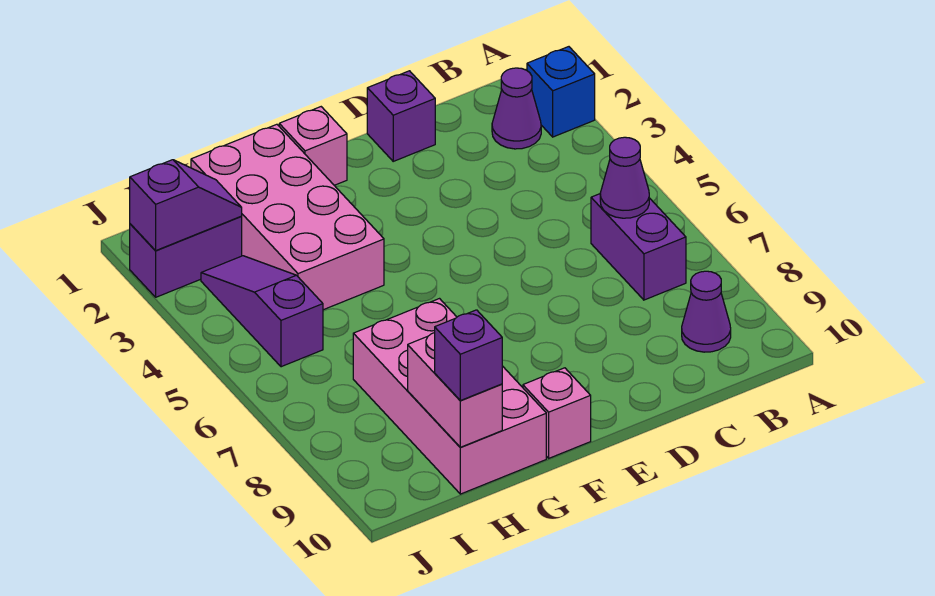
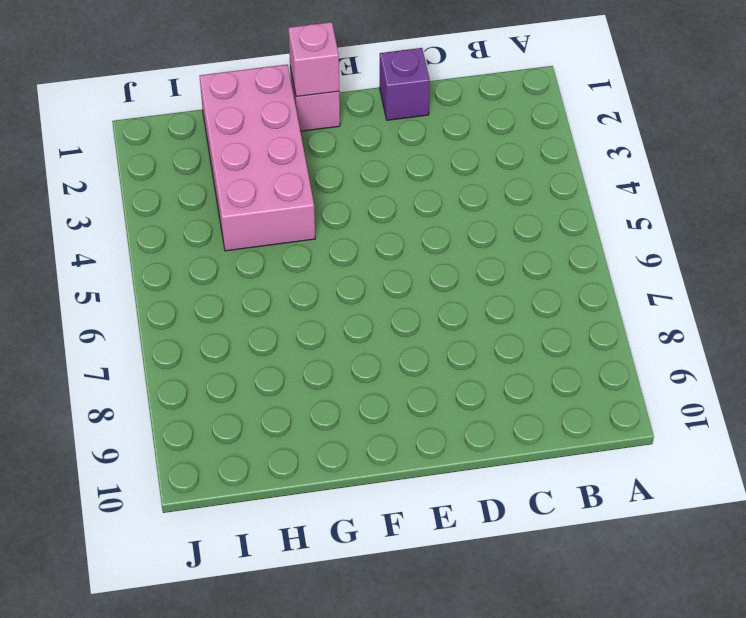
pink brick F1 level 2 -> pink brick F10 level 1
none -> blue brick A2 level 1
none -> purple cone B2 level 1
none -> purple brick B6:B7 level 1

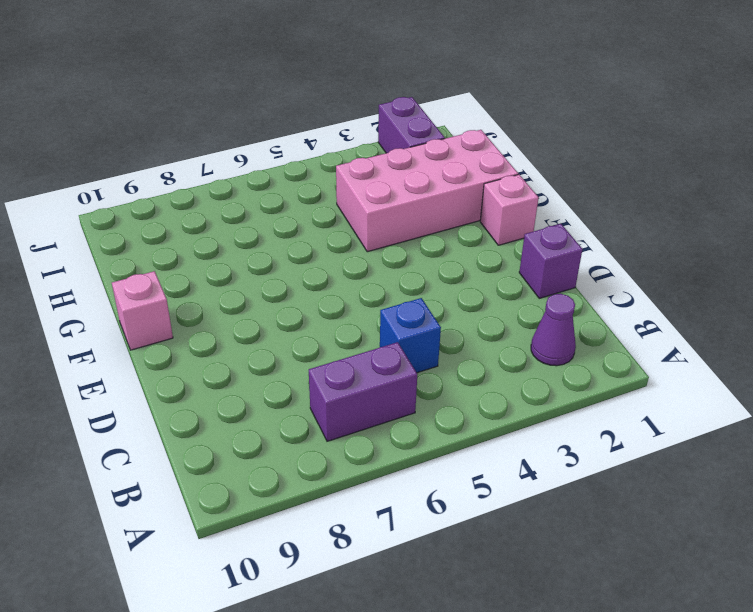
blue brick C5 level 1 -> blue brick A2 level 1
none -> purple cone B9 level 1
none -> pink brick G7:H10 level 1
none -> purple slope I3:I5 level 1 top 5

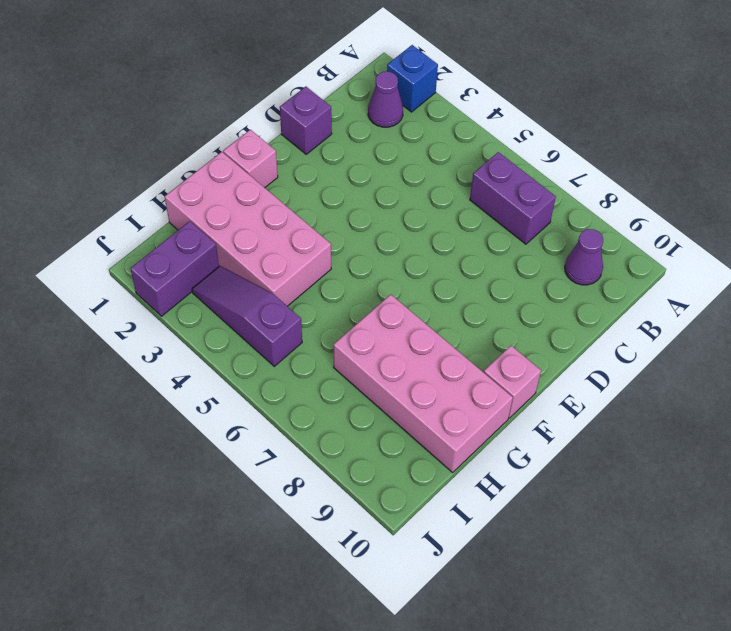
none -> purple cone B6 level 2
none -> pink brick H9:H10 level 2
none -> purple slope I2:J2 level 2 top J

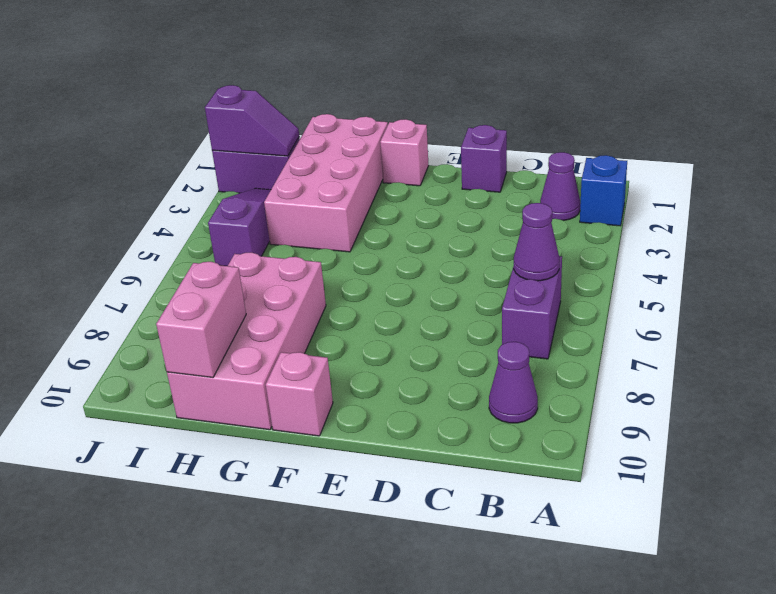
none -> purple brick H10 level 3

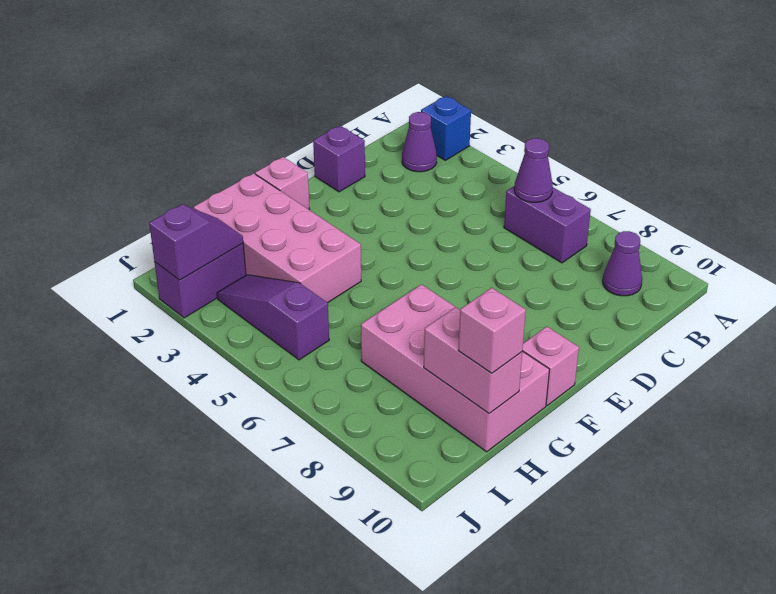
pink brick H10 level 3 -> purple brick H10 level 3

